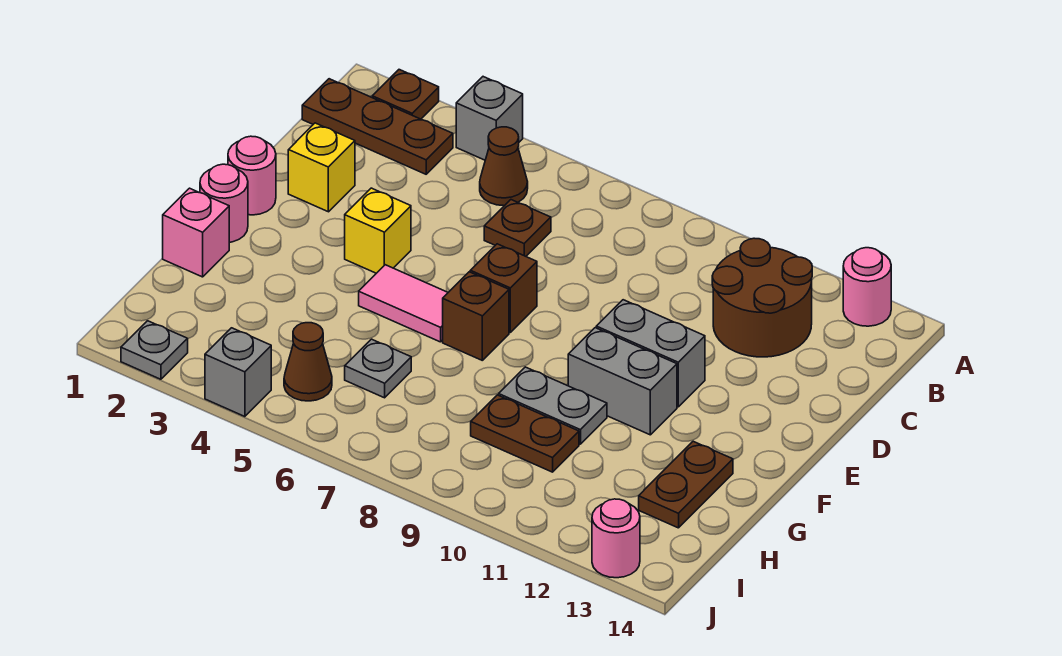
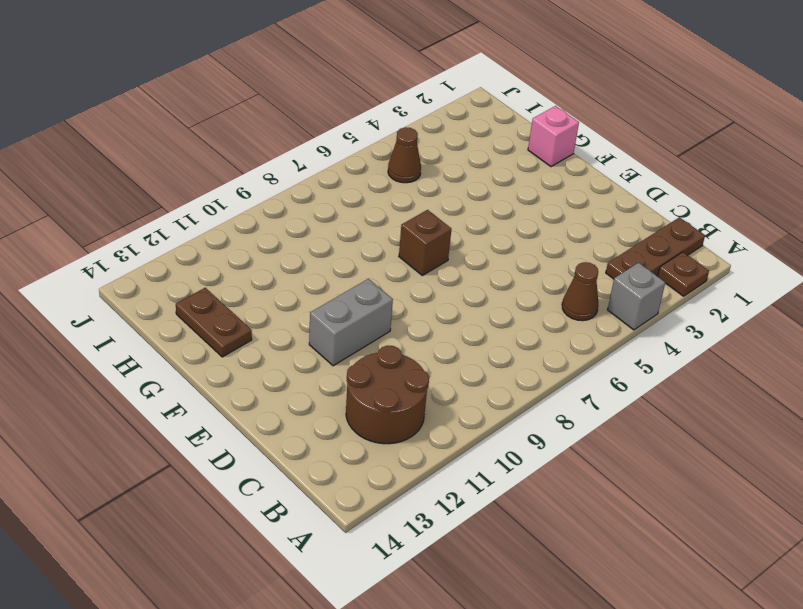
none -> pink round brick A13 level 1
none -> brown plate C6 level 1
none -> yellow brick D2 level 1

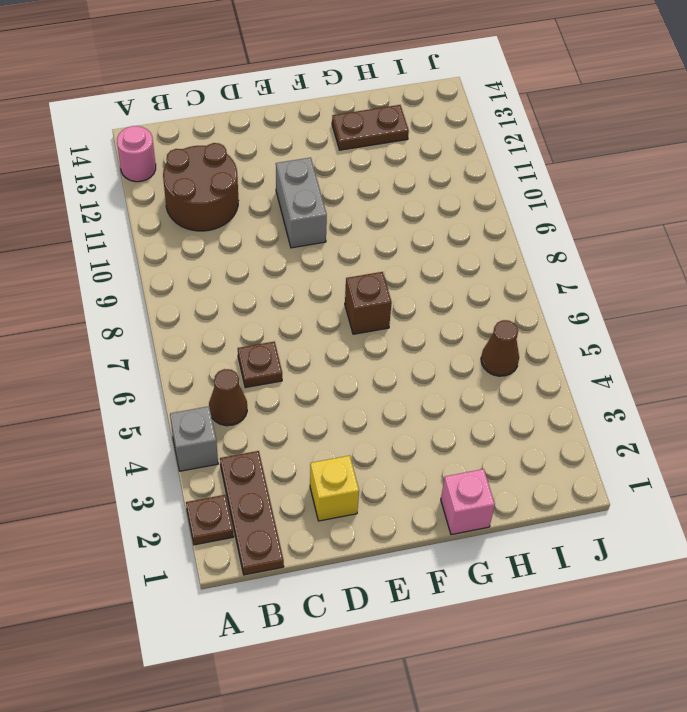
none -> pink round brick E1 level 1
none -> yellow brick E4 level 1
none -> brown brick E7 level 1

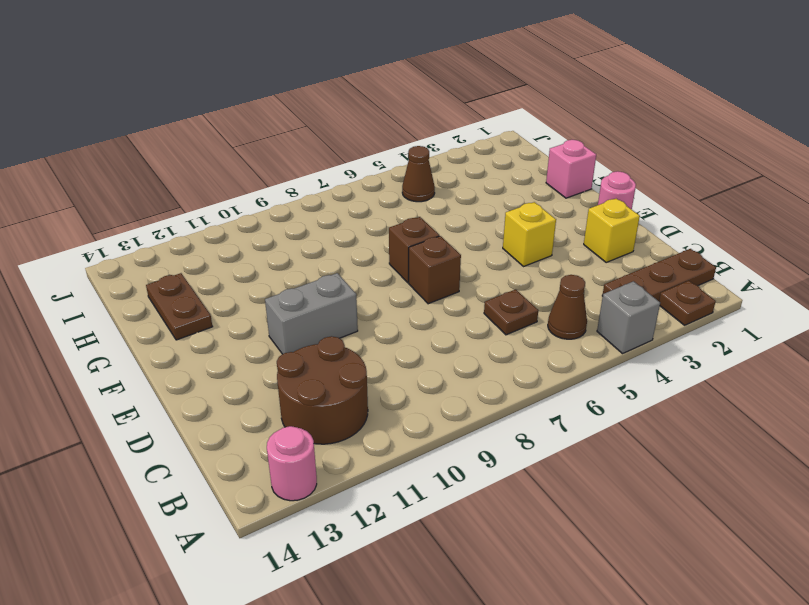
none -> pink round brick F1 level 1
none -> pink tile F5:F6 level 1
none -> grey brick F10:F11 level 1

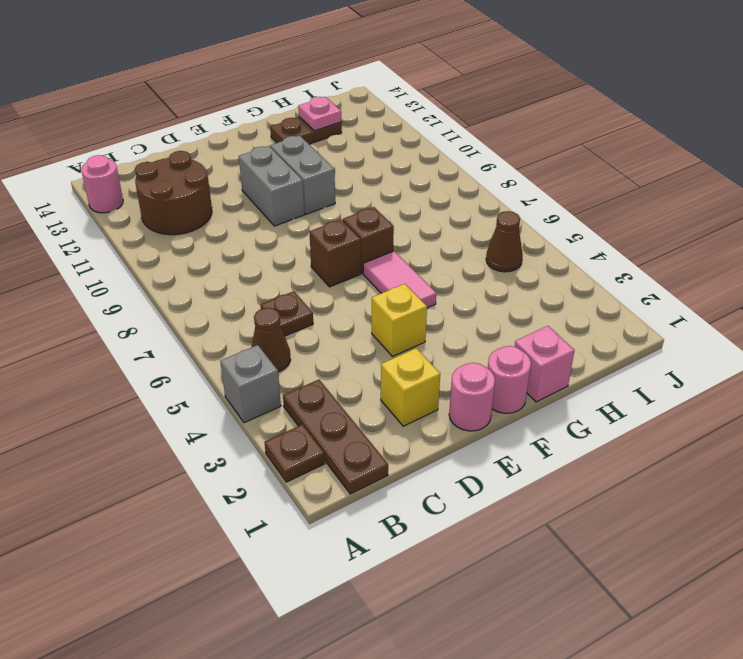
pink plate H13 level 2 -> none
none -> grey plate G9:G10 level 1
none -> grey plate H6 level 1
none -> brown plate H9:H10 level 1

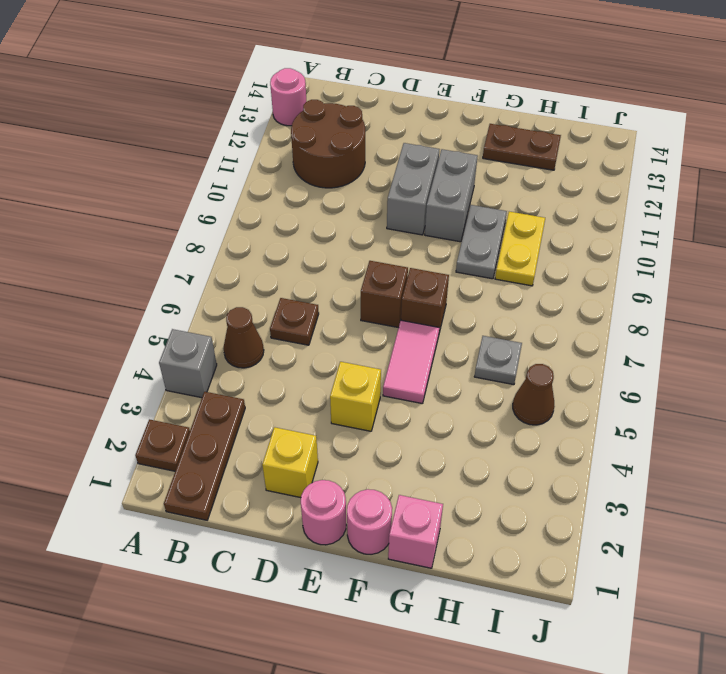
yellow plate H9:H10 level 1 -> brown plate H9:H10 level 1
none -> grey plate J2 level 1
none -> grey brick J4 level 1
none -> pink round brick J13 level 1

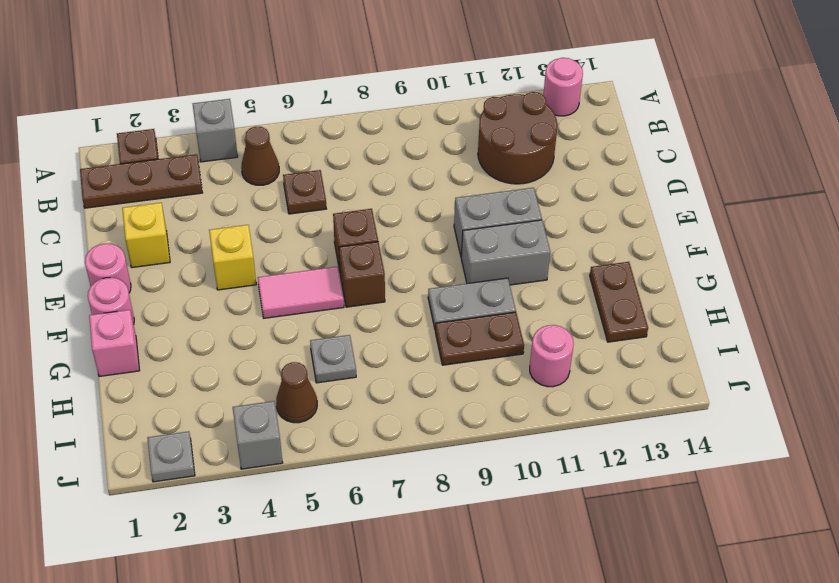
pink round brick I11 level 1 -> pink round brick J13 level 1

